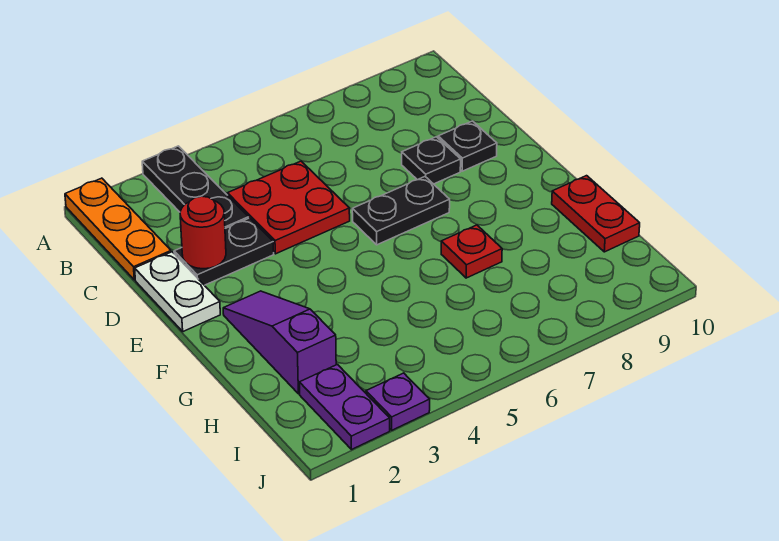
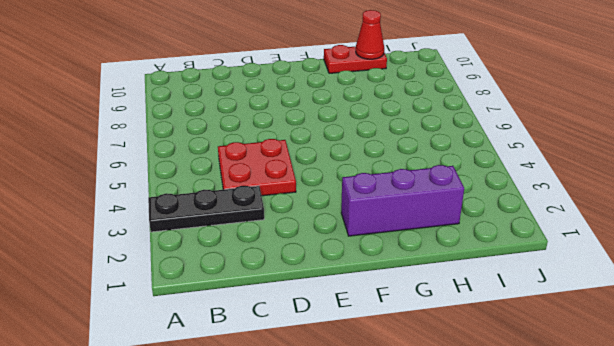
purple brick F2:H2 level 1 -> purple slope F2:H2 level 1 top H
red cone H10 level 2 -> none
none -> orange plate A1:C1 level 1
none -> white plate D1:E1 level 1
none -> black plate D2:D3 level 1

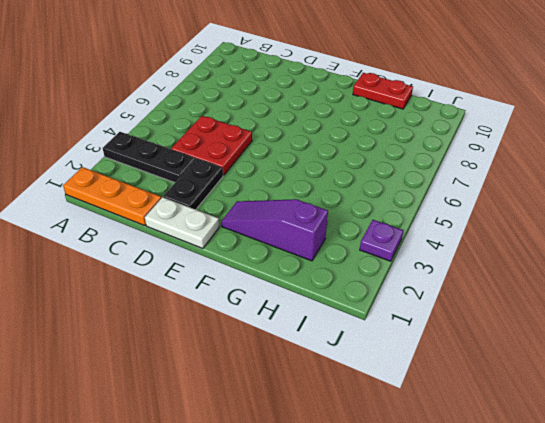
none -> black plate D8 level 1
none -> black plate D9 level 1
none -> black plate E6:E7 level 1

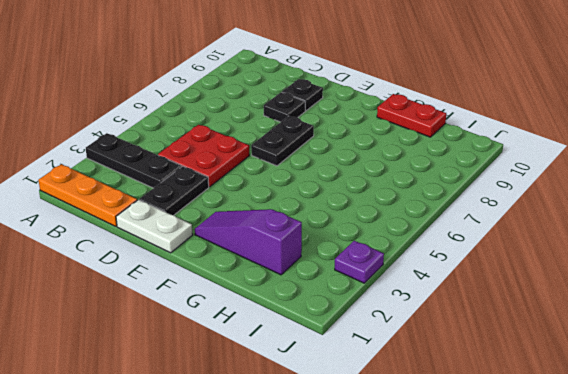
none -> red plate G7 level 1
none -> purple plate I2:J2 level 1
none -> red round brick D2 level 2

